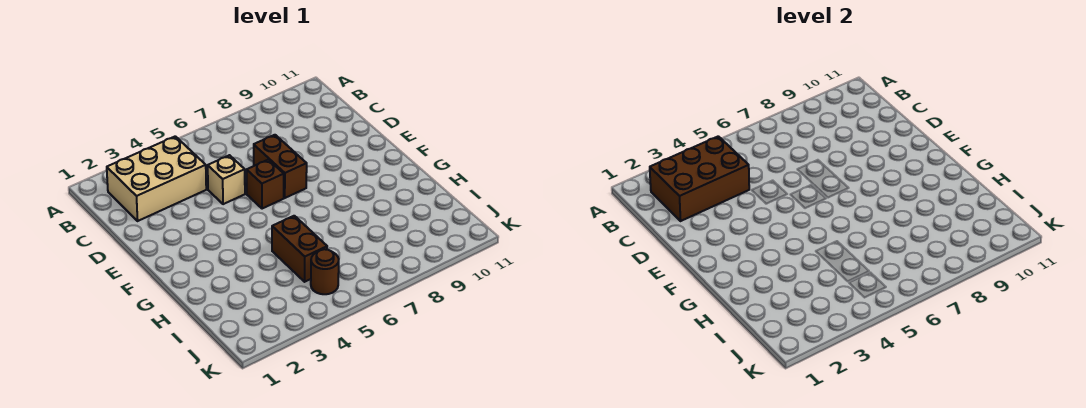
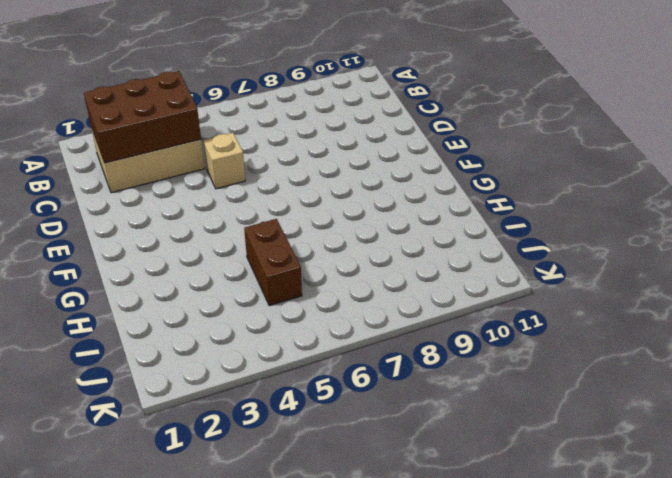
none -> brown brick D7:E7 level 1
none -> brown brick E6 level 1

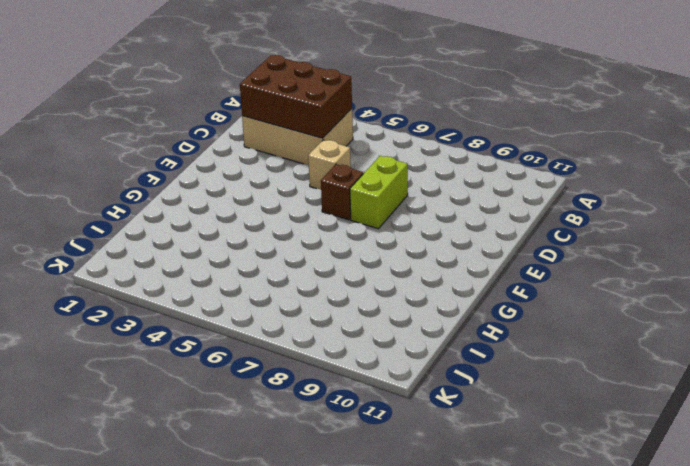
lime brick D7:E7 level 1 -> brown brick D7:E7 level 1
none -> brown brick H5:I5 level 1
none -> brown round brick J5 level 1

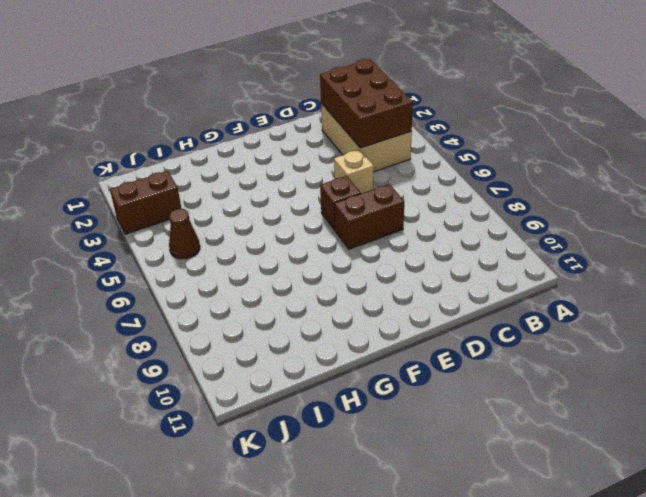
brown brick J3:K3 level 1 -> brown brick H5:I5 level 1
brown cone J5 level 1 -> brown round brick J5 level 1

